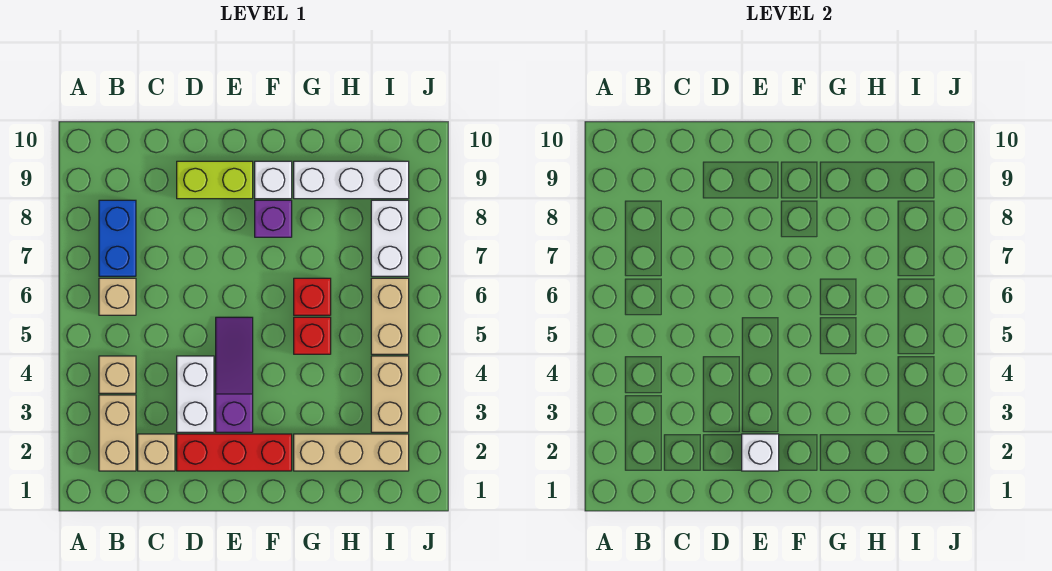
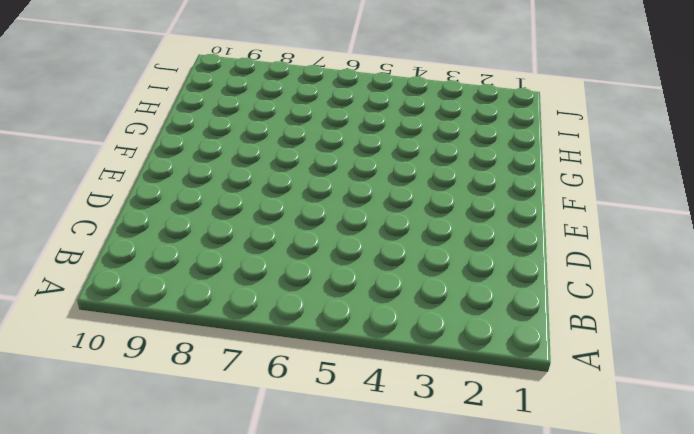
none -> tan brick B2:B3 level 1
none -> tan brick B4 level 1
none -> tan brick B6 level 1

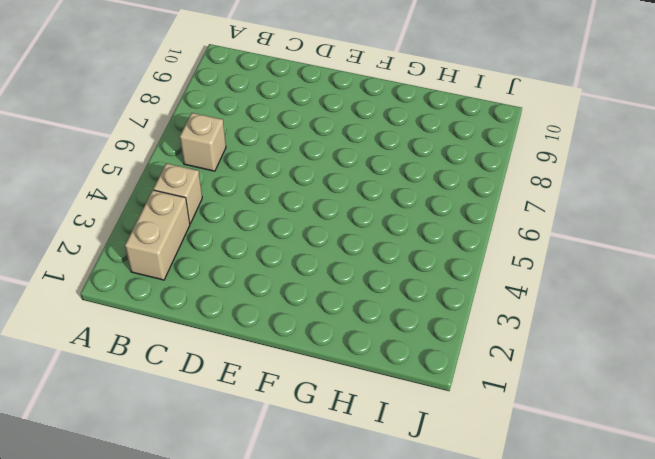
none -> blue brick B7:B8 level 1
none -> tan brick C2 level 1
none -> red brick D2:F2 level 1

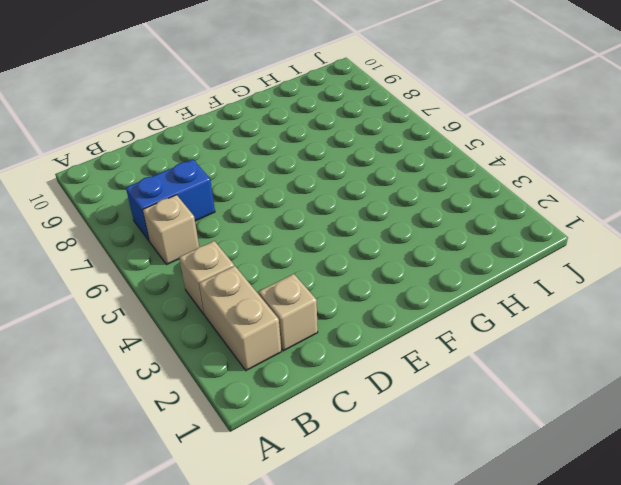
blue brick B7:C7 level 1 -> blue brick B7:B8 level 1
none -> red brick D2:F2 level 1
none -> white brick D3:D4 level 1
none -> lime brick D9:E9 level 1

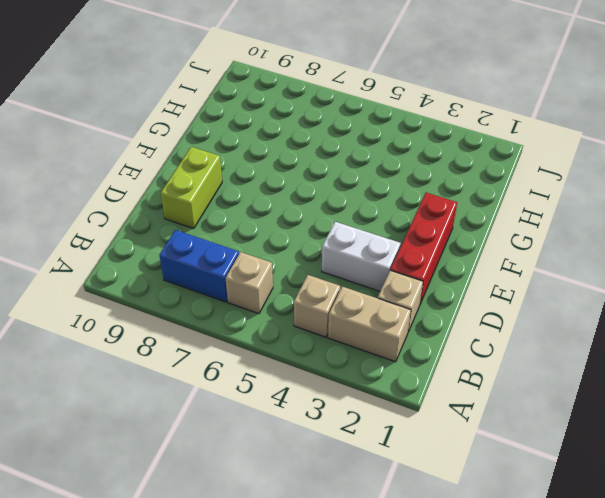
none -> purple slope E3:E5 level 1 top 3
none -> purple brick F8 level 1
none -> white brick F9 level 1

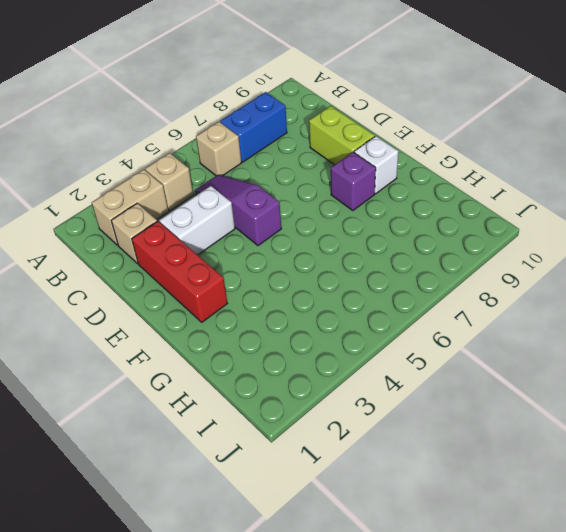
purple slope C5:E5 level 1 top E -> purple slope E3:E5 level 1 top 3
none -> tan brick G2:I2 level 1
none -> red brick G5 level 1
none -> red brick G6 level 1

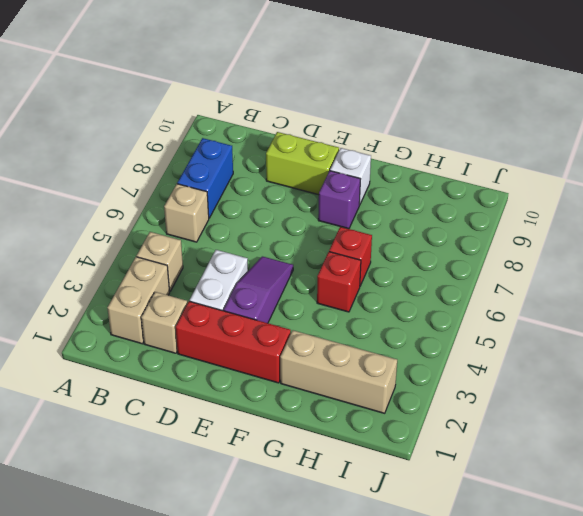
none -> white brick G9:I9 level 1
none -> tan brick I3:I4 level 1
none -> tan brick I5:I6 level 1

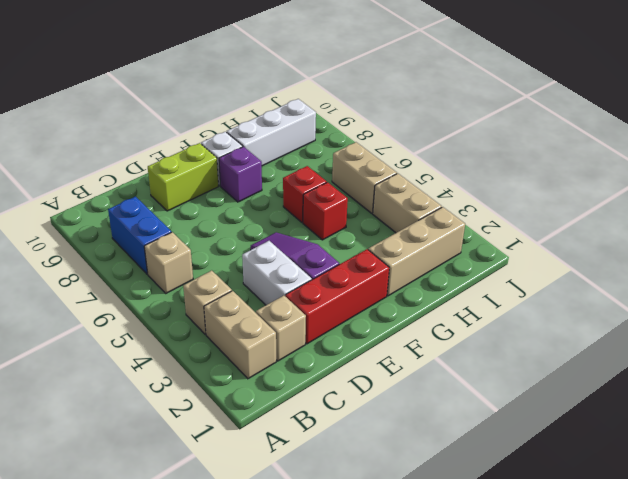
none -> white brick I7:I8 level 1
none -> white brick E2 level 2

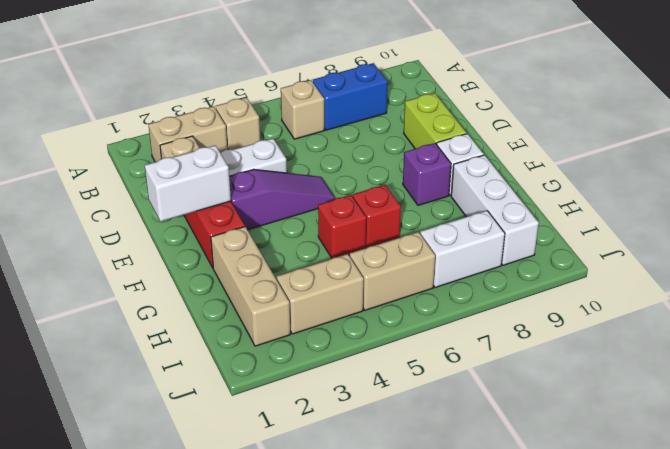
white brick E1:E2 level 2 -> white brick E2 level 2

